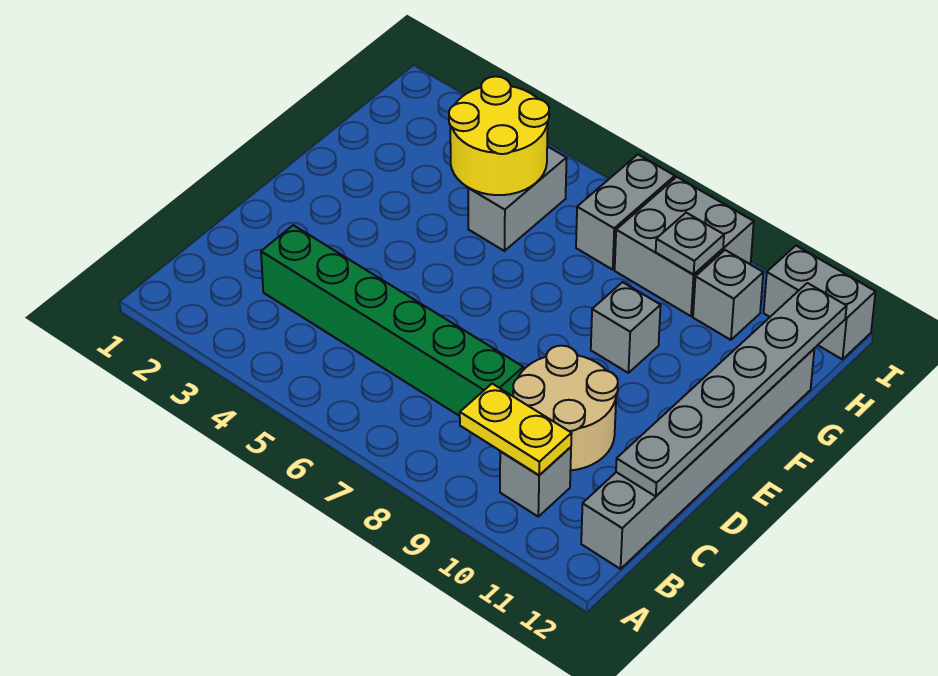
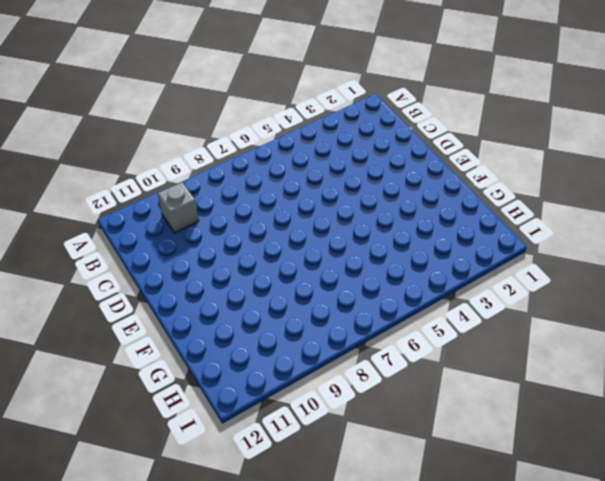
none -> grey brick B12:G12 level 1
none -> green brick C3:C8 level 1
none -> tan round brick C9:D10 level 1

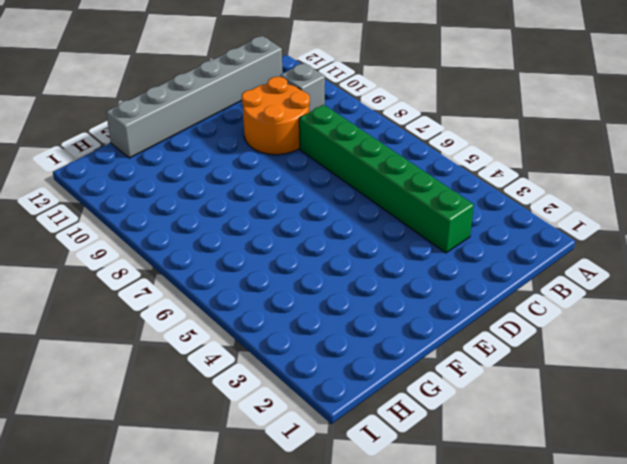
orange round brick C9:D10 level 1 -> tan round brick C9:D10 level 1
none -> grey brick F9 level 1
none -> grey brick G5:H5 level 1
none -> grey brick H7:I7 level 1

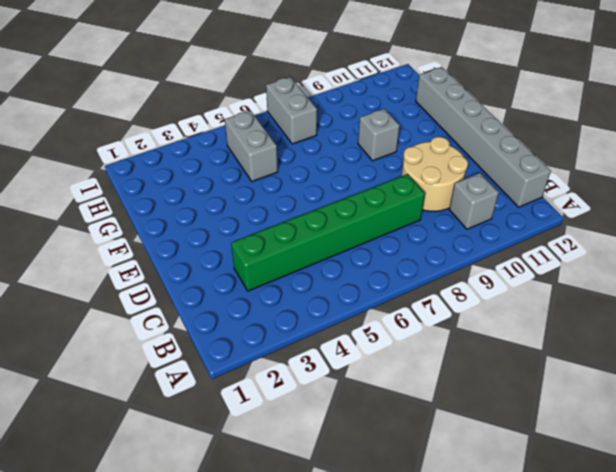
none -> grey brick H8:I9 level 1
none -> grey brick H10 level 1
none -> grey brick I11:I12 level 1

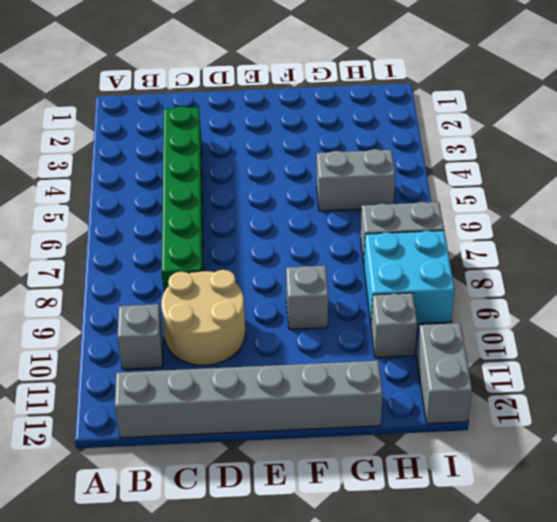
cyan brick H8:I9 level 1 -> grey brick H8:I9 level 1
none -> yellow plate B9:B10 level 2
none -> grey plate C12:H12 level 2
none -> yellow round brick G4:H5 level 2

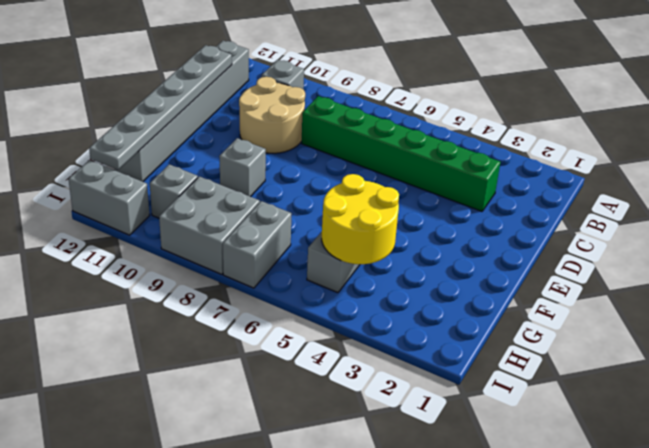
none -> yellow plate B9:B10 level 2
none -> grey plate H9 level 2

